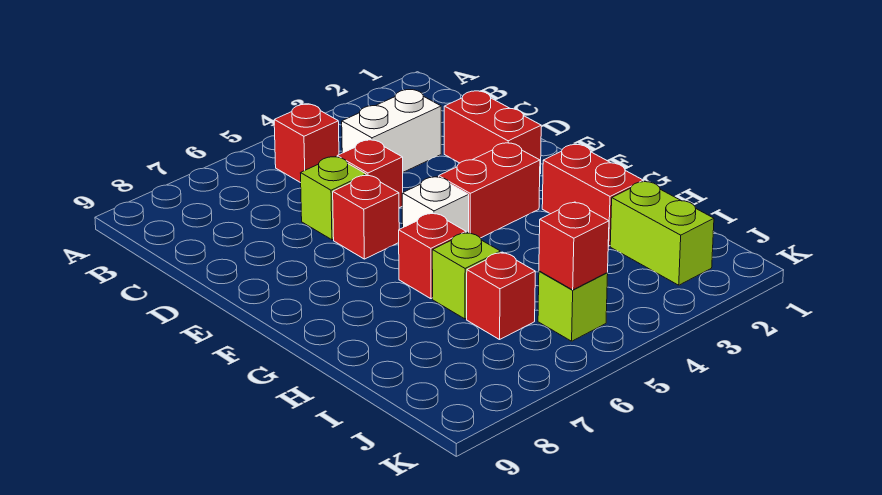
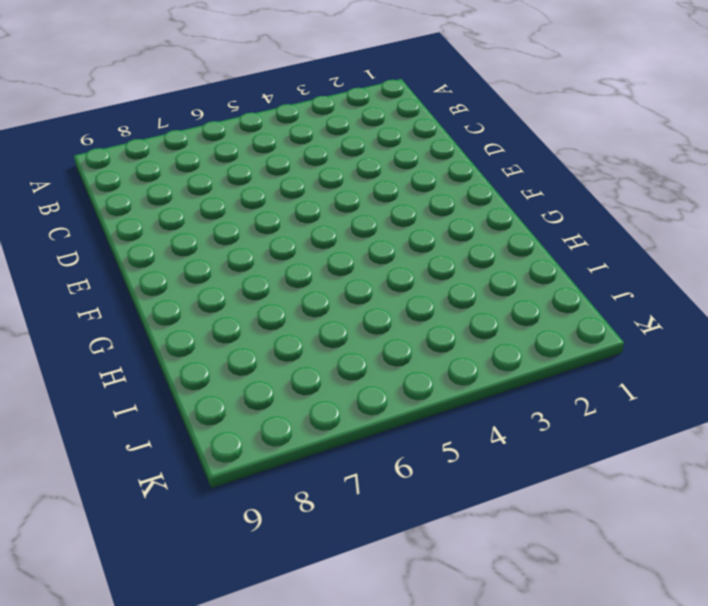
none -> red brick B5 level 1
none -> white brick C3:C4 level 1
none -> red brick D2:E2 level 1

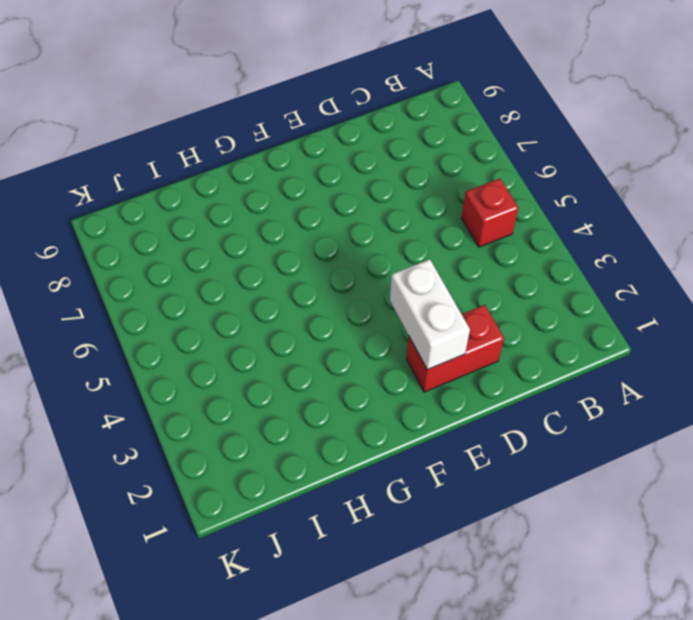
white brick E2:E3 level 2 -> white brick C3:C4 level 1
none -> red brick D5 level 1
none -> lime brick D6 level 1
none -> red brick E6 level 1

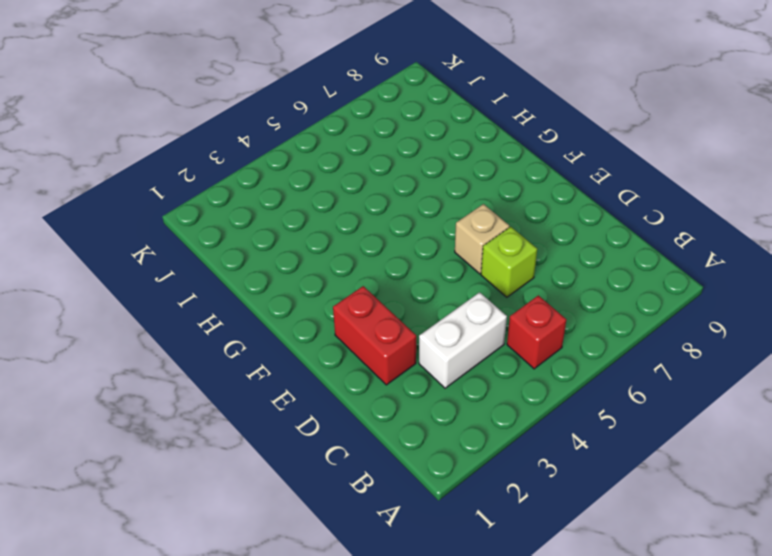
tan brick E6 level 1 -> red brick E6 level 1
none -> red brick D5 level 1
none -> red brick F3:F4 level 1
none -> white brick F5 level 1

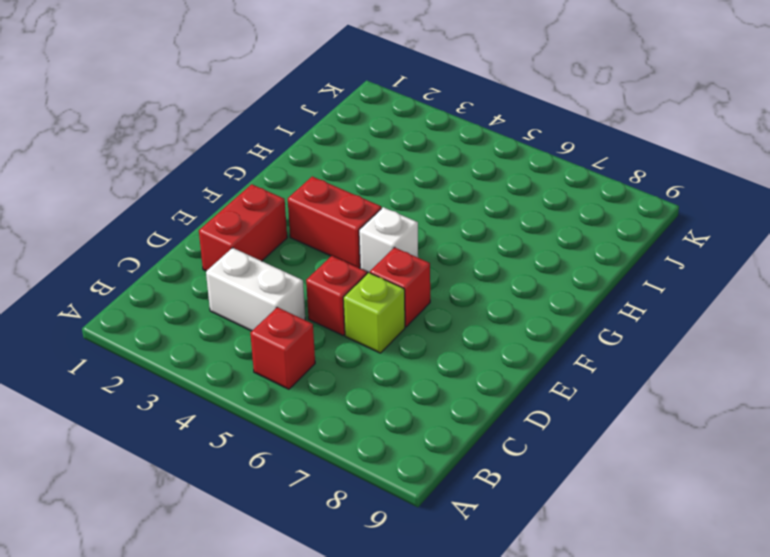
none -> red brick G2:H2 level 1
none -> red brick G6 level 1
none -> lime brick H6 level 1

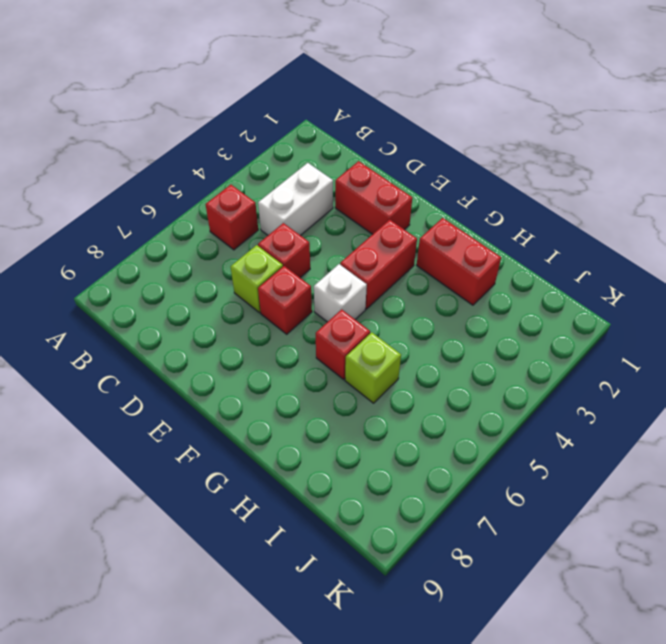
none -> lime brick I2:J2 level 1
none -> red brick I6 level 1
none -> lime brick J5 level 1

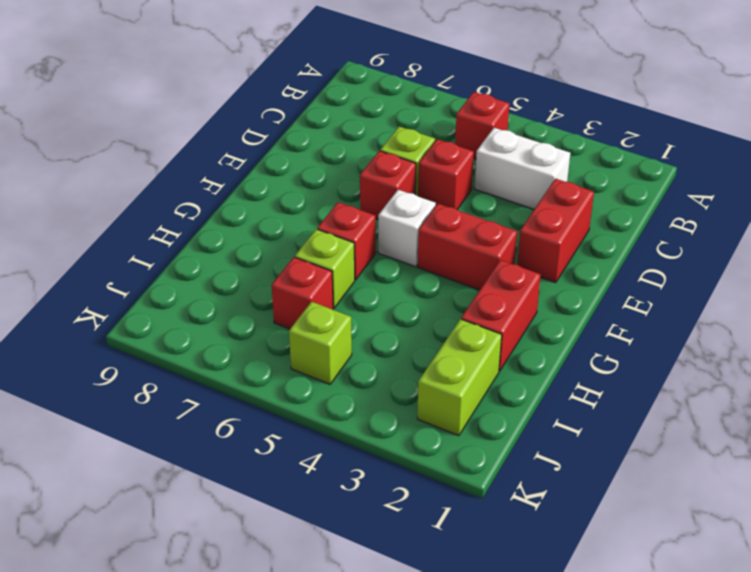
none -> red brick J5 level 2

